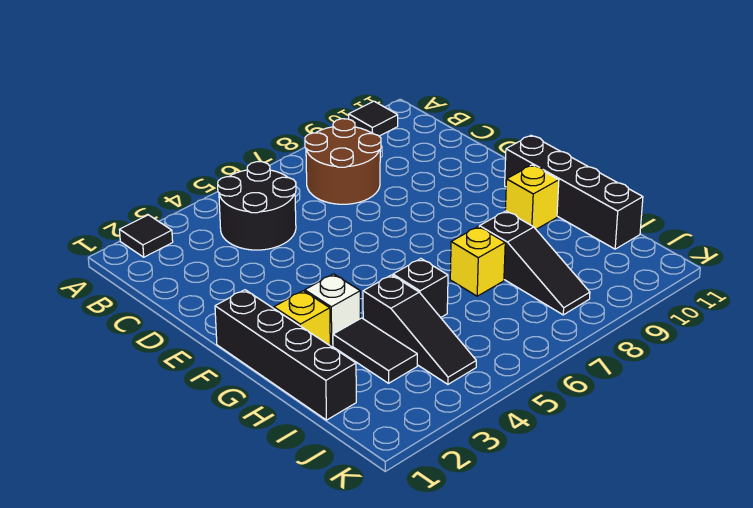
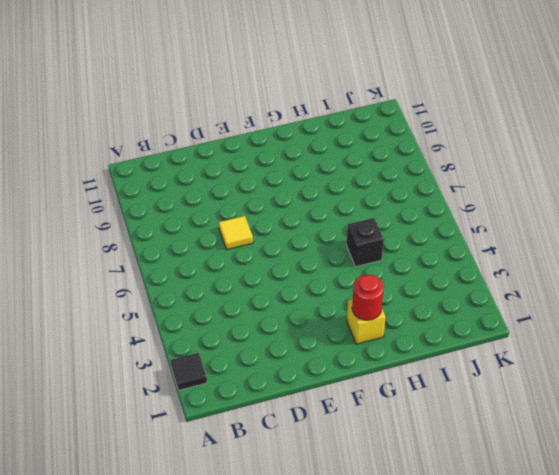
yellow tile D7 level 1 -> none
red round brick G2 level 2 -> none
none -> black tile A10 level 1
none -> black round brick B4:C5 level 1
none -> brown round brick B7:C8 level 1

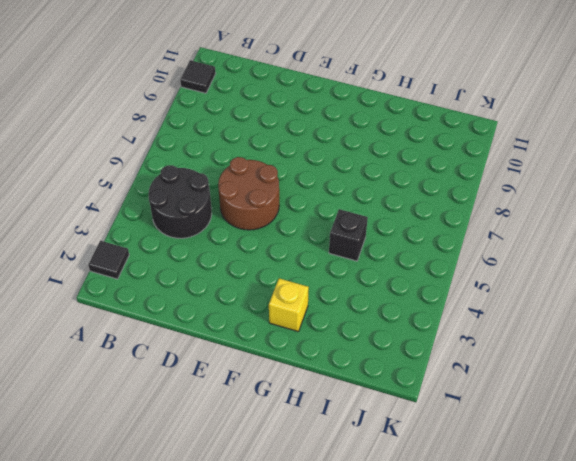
brown round brick D5:E6 level 1 -> brown round brick B7:C8 level 1
none -> black brick F1:I1 level 1
none -> black brick F11:I11 level 1
none -> white brick G3 level 1

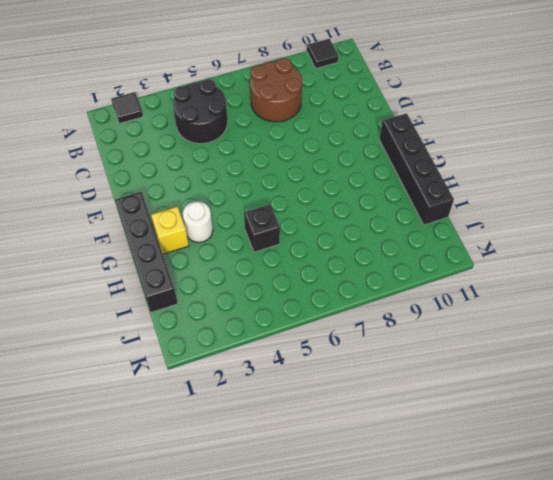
white round brick G3 level 1 -> white brick G3 level 1
none -> yellow brick G10 level 1
none -> black tile H3:I3 level 1
none -> black slope H4:J4 level 1 top H

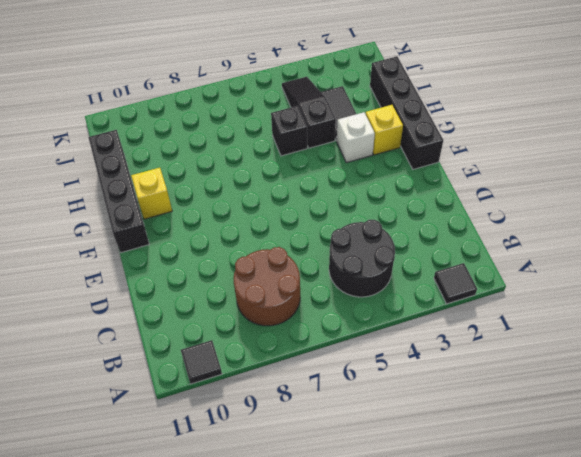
none -> yellow brick H7 level 1
none -> black slope H8:J8 level 1 top H

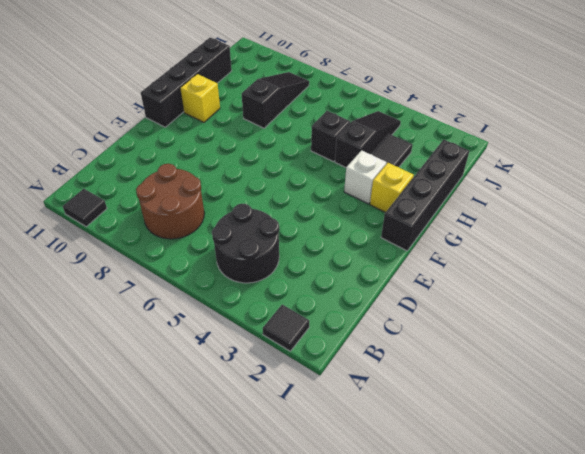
none -> yellow brick H7 level 1

